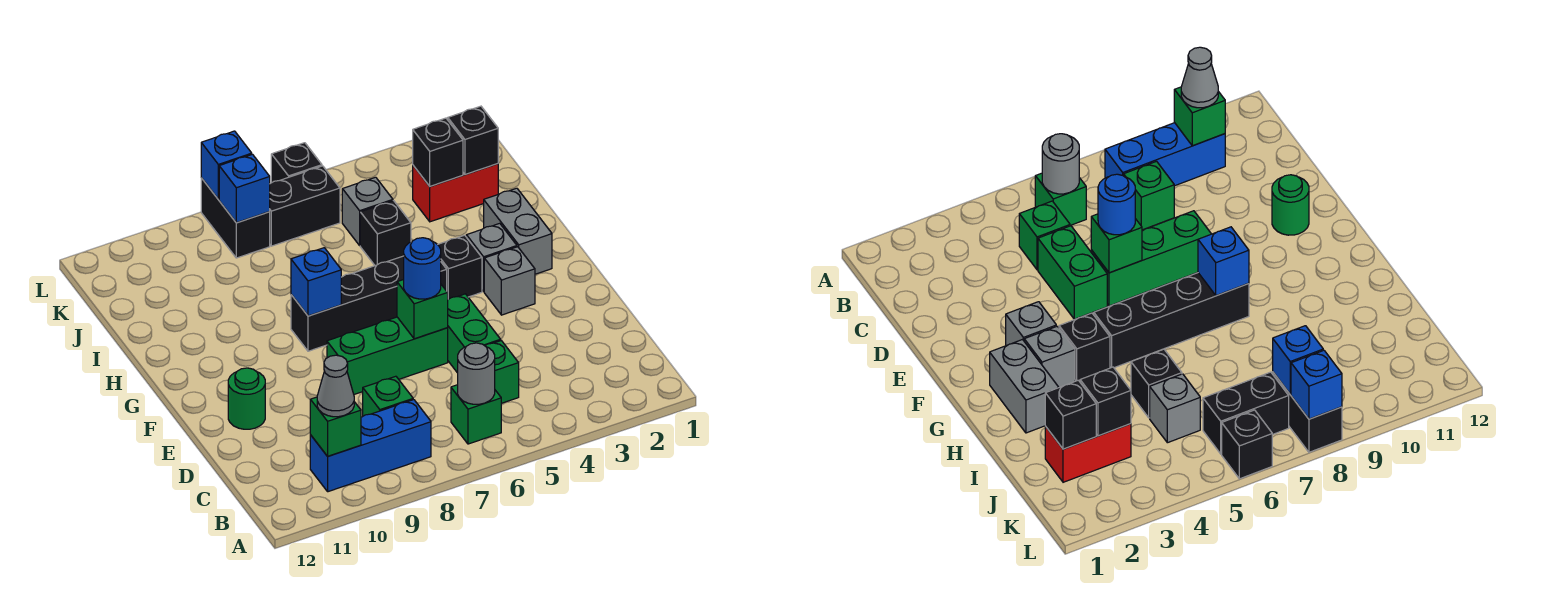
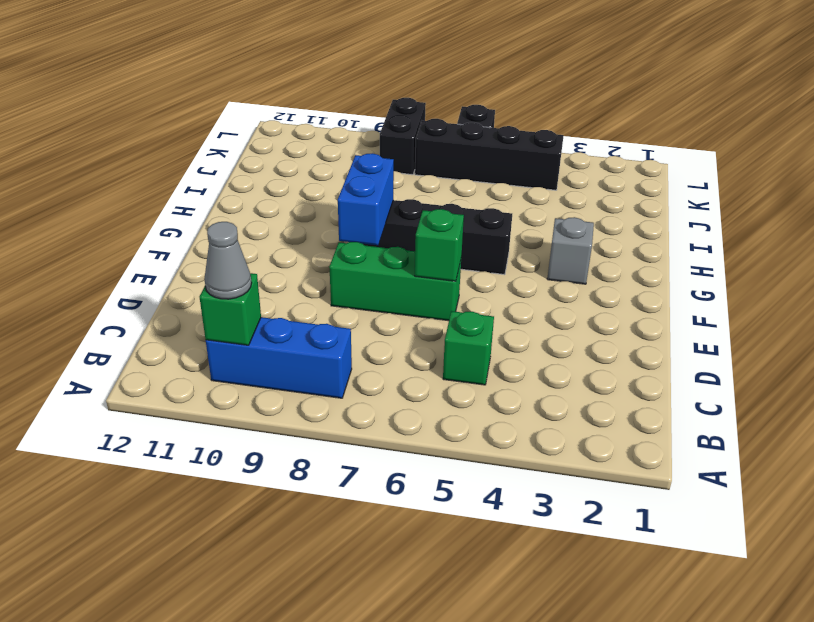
blue brick F8:G8 level 2 -> blue brick G8 level 2
black brick K4:K7 level 1 -> black brick K6:K7 level 1
none -> green brick B6 level 1
none -> green brick C8 level 1
none -> green brick D5:E5 level 1

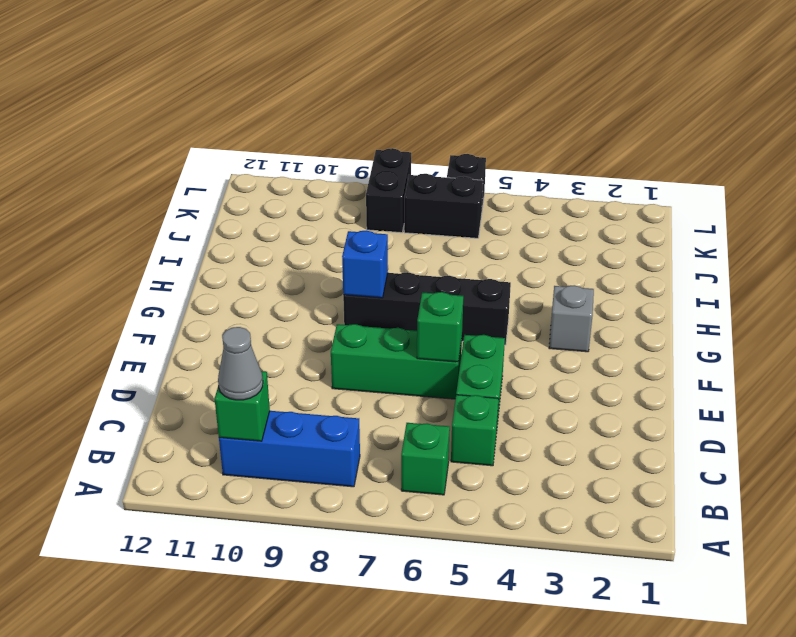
none -> green brick C8 level 1
none -> green round brick E11 level 1
none -> grey brick F3 level 1

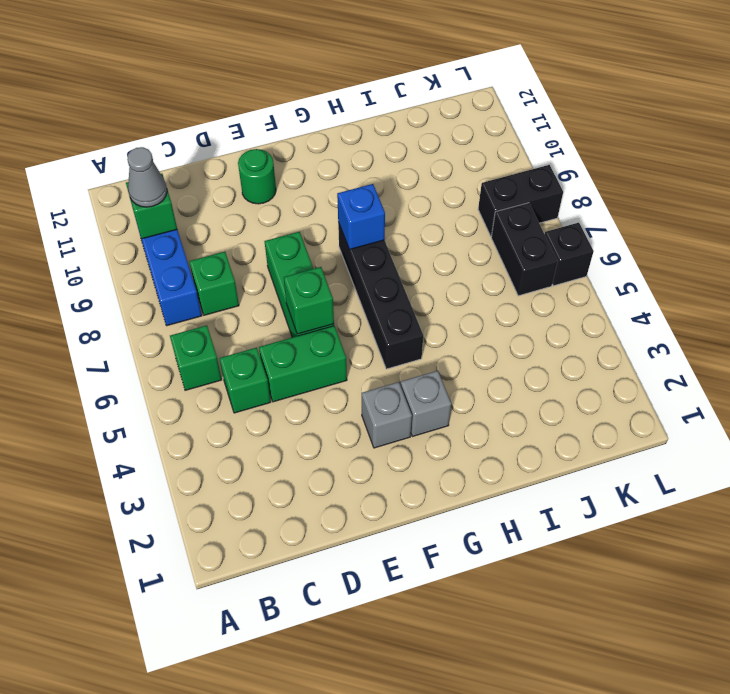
none -> grey brick G2:H2 level 1
none -> black brick G4 level 1
none -> black brick I5 level 1

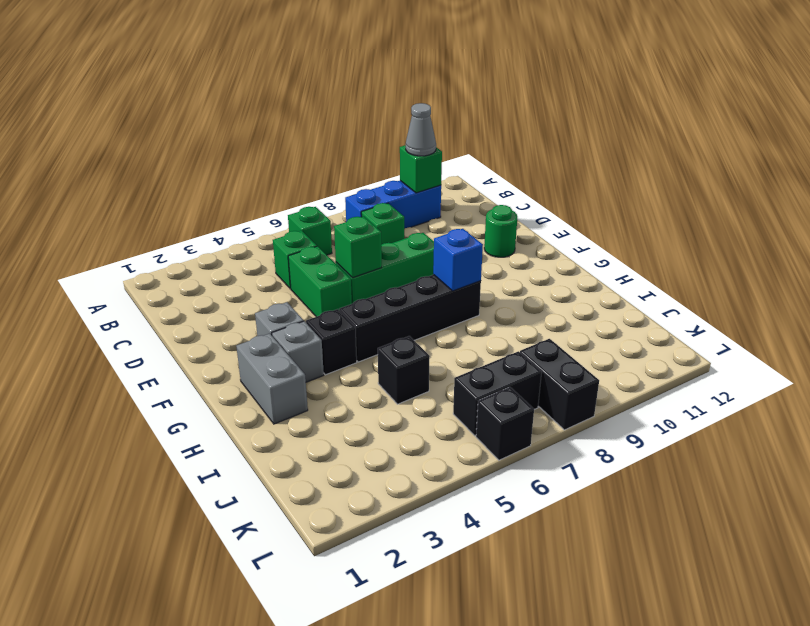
none -> red brick J2:J3 level 1
none -> grey brick J5 level 1
none -> grey round brick B6 level 2

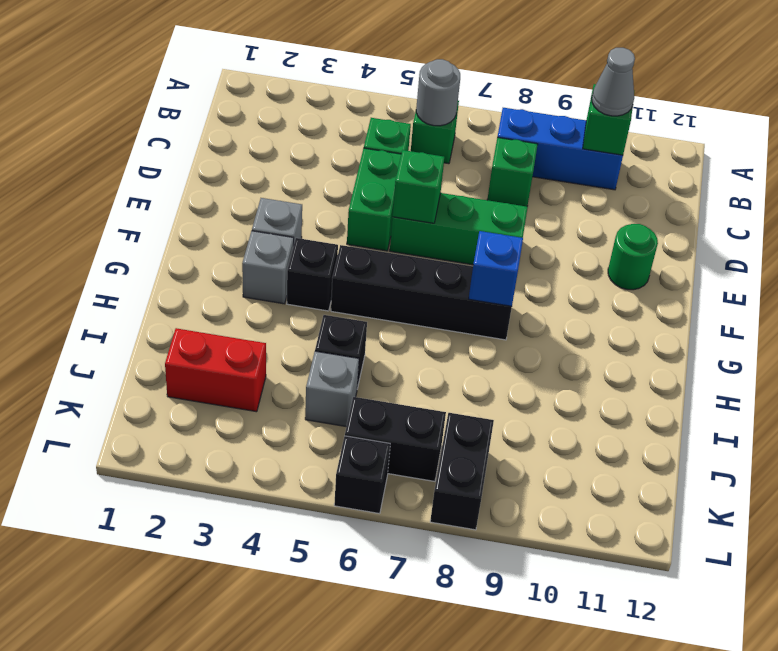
none -> grey brick G2:H2 level 1
none -> black brick J2 level 2
none -> black brick J3 level 2

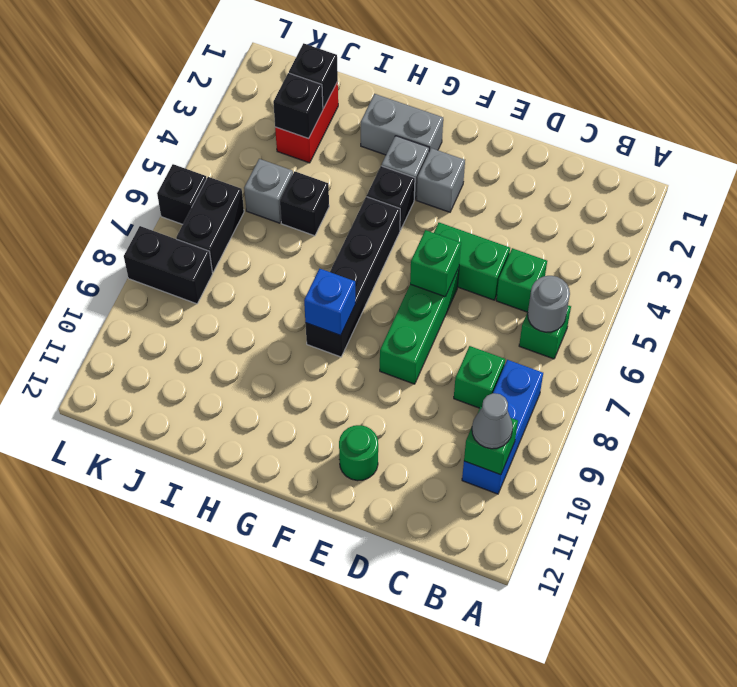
none -> blue brick K8 level 2
none -> blue brick L8 level 2
none -> blue round brick E6 level 3

